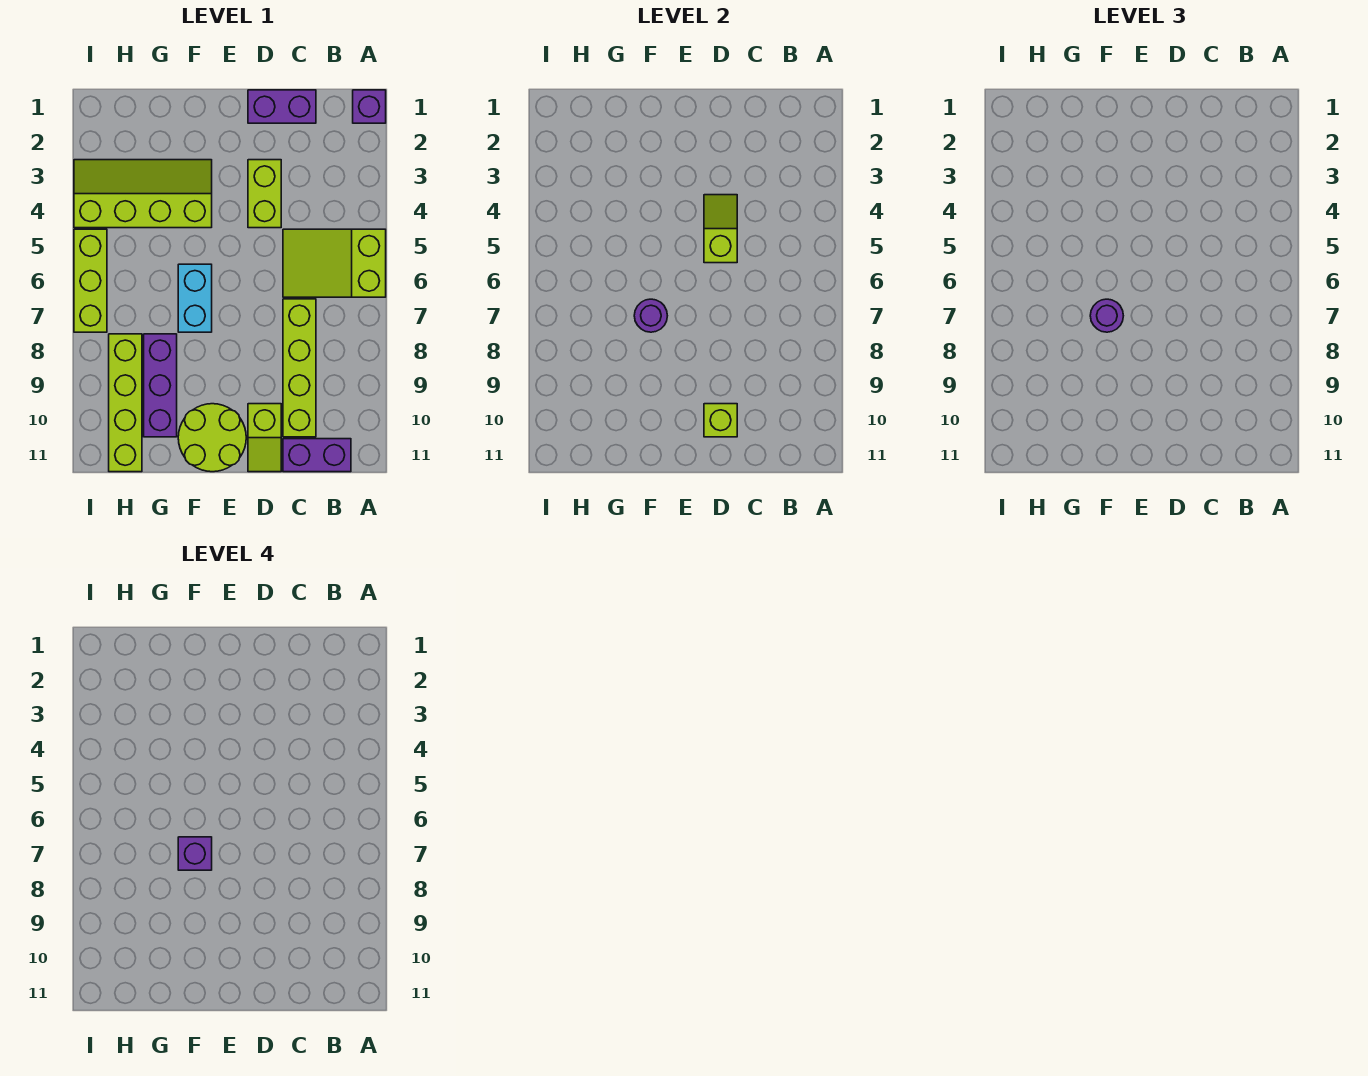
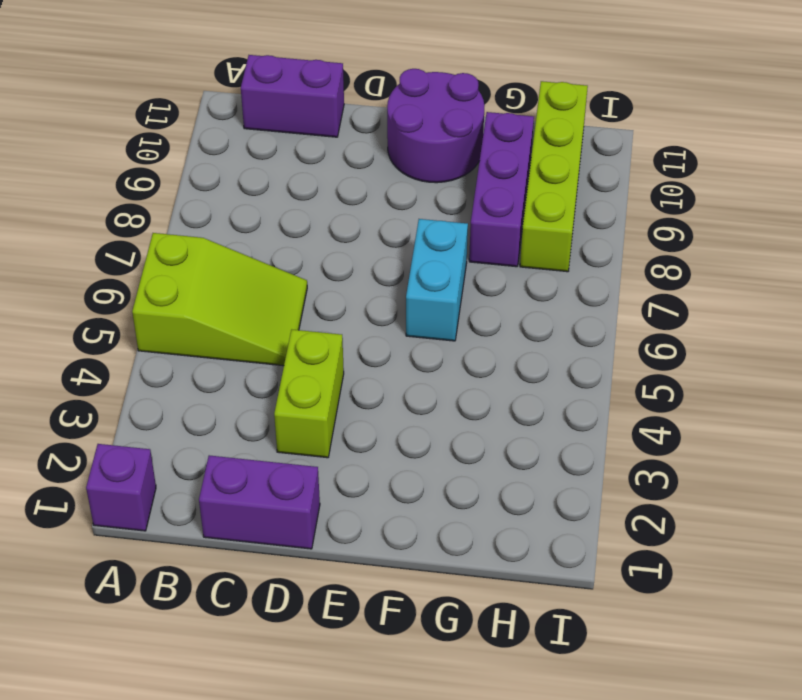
purple round brick E10:F11 level 1 -> lime round brick E10:F11 level 1
none -> lime brick C7:C10 level 1
none -> lime slope D10:D11 level 1 top 10
none -> lime slope F3:I4 level 1 top 4

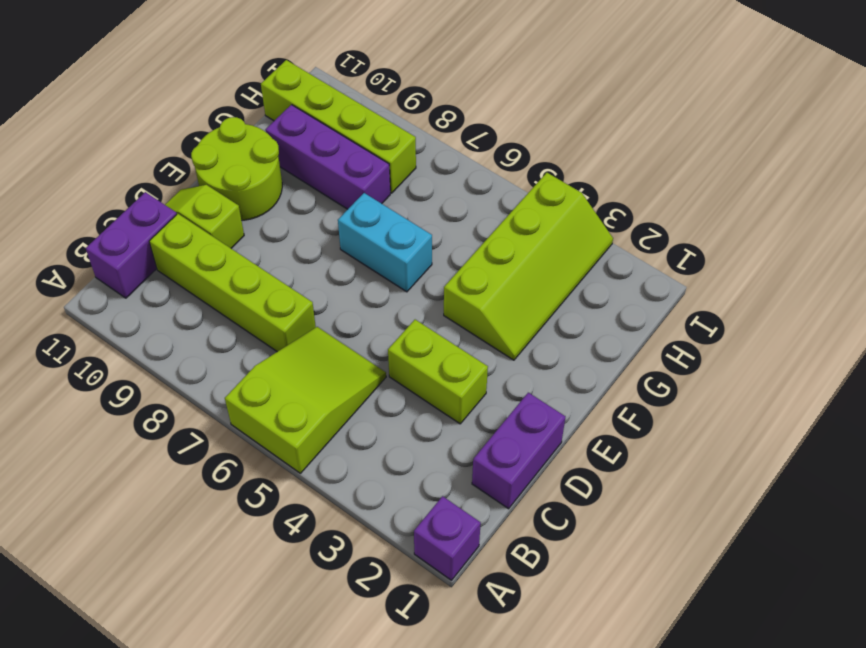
none -> lime brick I5:I7 level 1
none -> lime slope D4:D5 level 2 top 5
none -> lime brick D10 level 2

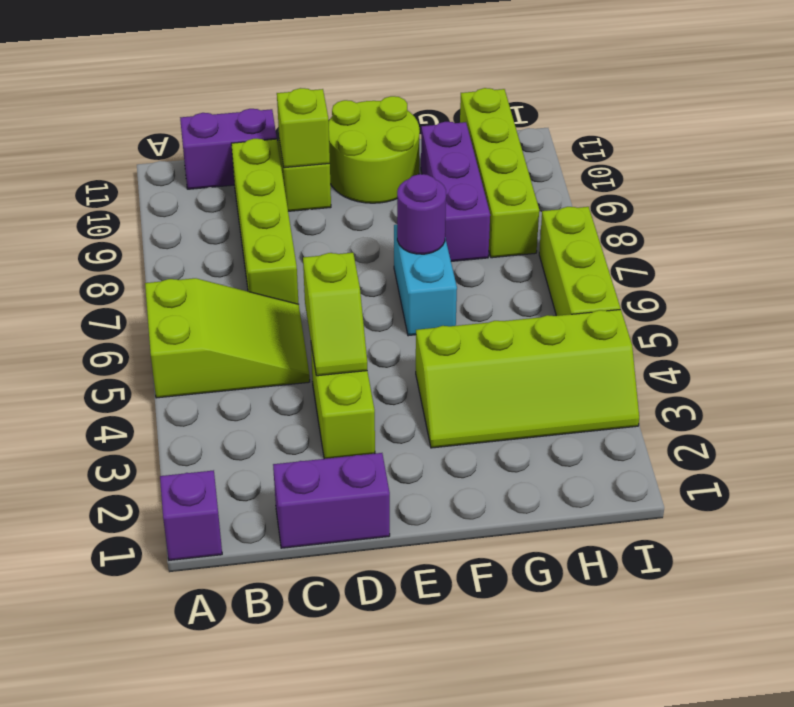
none -> purple round brick F7 level 3
none -> purple brick F7 level 4

